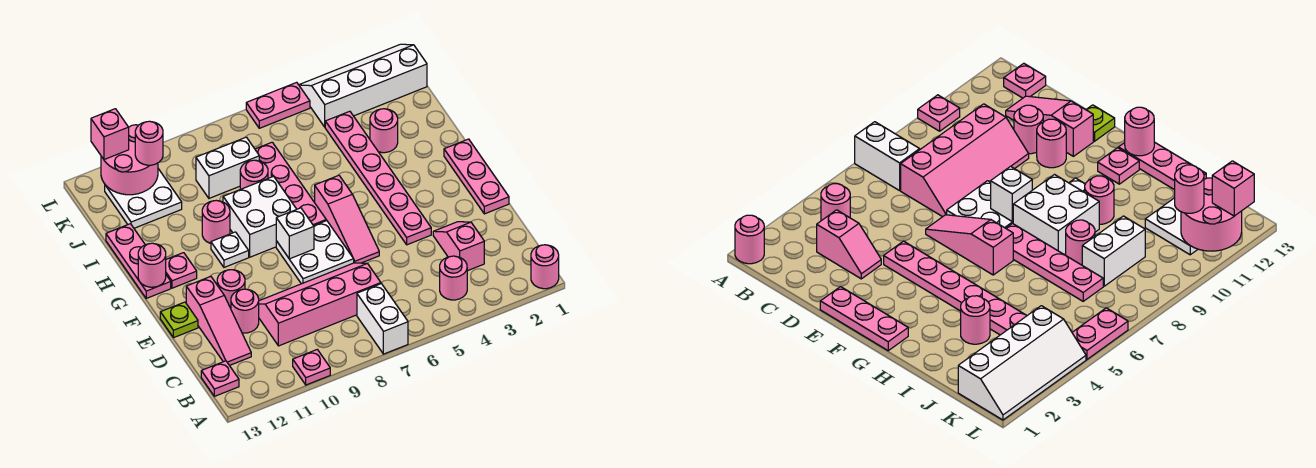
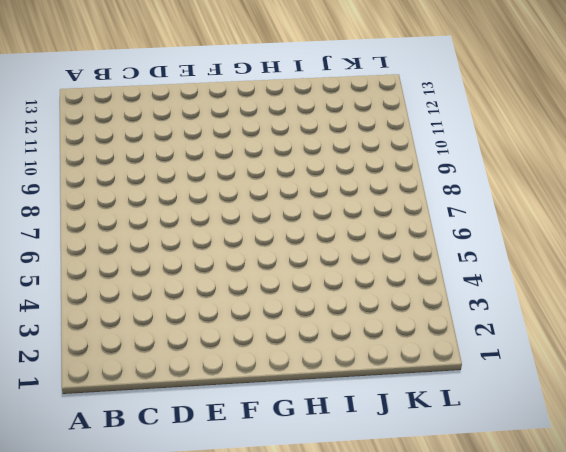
none -> pink round brick A1 level 1
none -> white brick A7:B7 level 1
none -> pink plate A10 level 1
none -> pink round brick B4 level 1

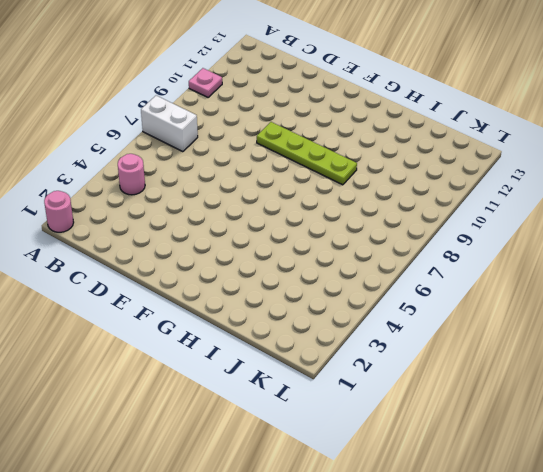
lime plate E9:H9 level 1 -> white brick G8:H9 level 1
none -> pink plate B13 level 1
none -> pink slope C3:D3 level 1 top C
none -> pink slope C7:D10 level 1 top C
none -> pink slope C12:E12 level 1 top E

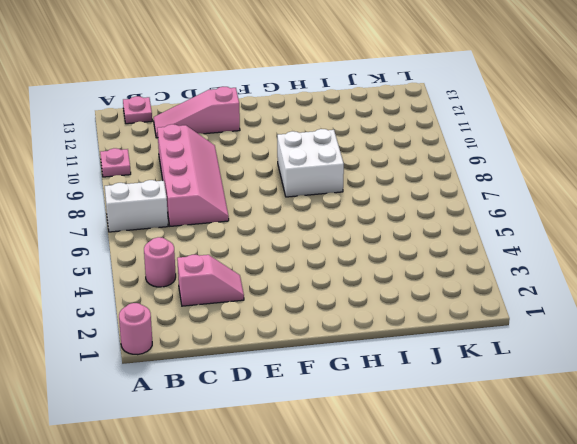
none -> pink round brick D11 level 1
none -> pink plate E1:G1 level 1
none -> pink plate E4:J4 level 1
none -> pink slope E6:G6 level 1 top G

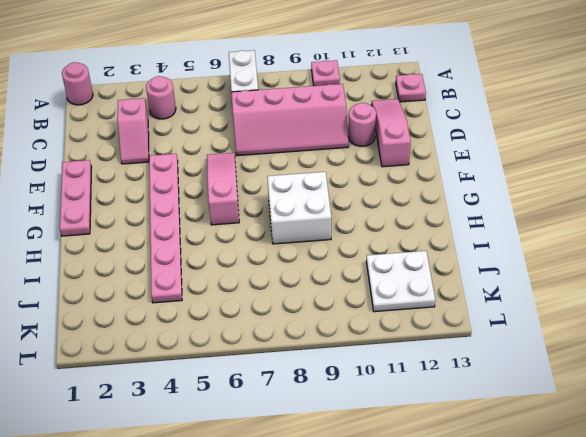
none -> white plate E7:F8 level 1
none -> pink round brick E11 level 1
none -> lime plate E13 level 1
none -> pink plate G7:J7 level 1

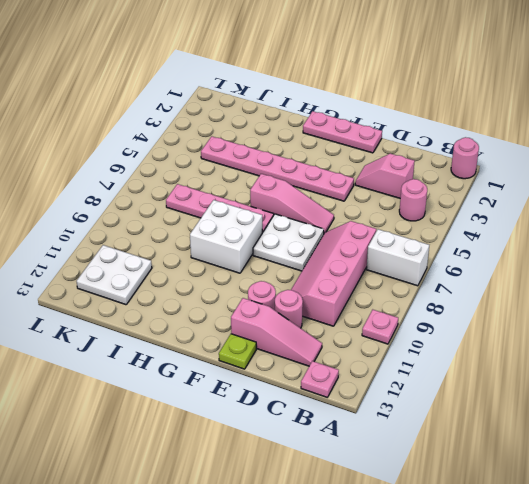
none -> white plate G10 level 1
none -> pink plate G12 level 1
none -> pink plate G13:I13 level 1
none -> pink round brick H10 level 1

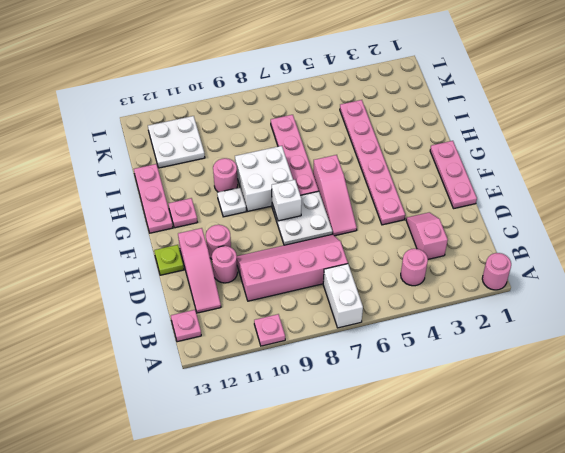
none -> pink round brick I3 level 1
none -> pink round brick I8 level 1
none -> white brick J8:J9 level 1
none -> white slope K1:L4 level 1 top K

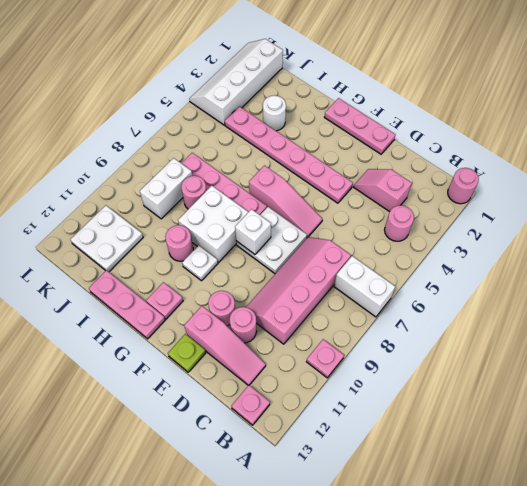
white round brick I3 level 1 -> pink round brick I3 level 1
none -> pink plate L5:L6 level 1
none -> pink round brick G13 level 2
none -> pink round brick K11:L12 level 2
none -> pink round brick K11 level 3

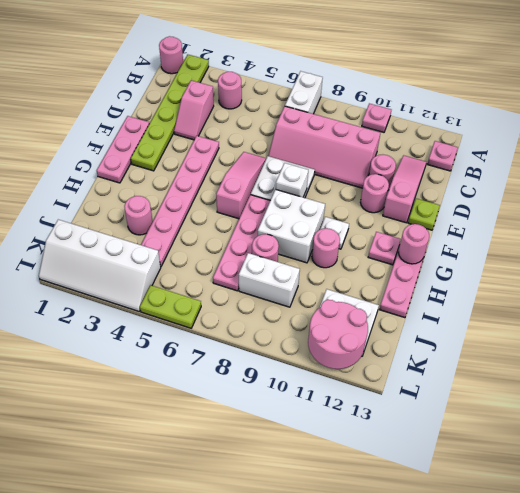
lime plate A2:F2 level 1 -> none
lime plate L5:L6 level 1 -> pink plate L5:L6 level 1
none -> pink round brick K11 level 3
none -> pink brick L12 level 3

